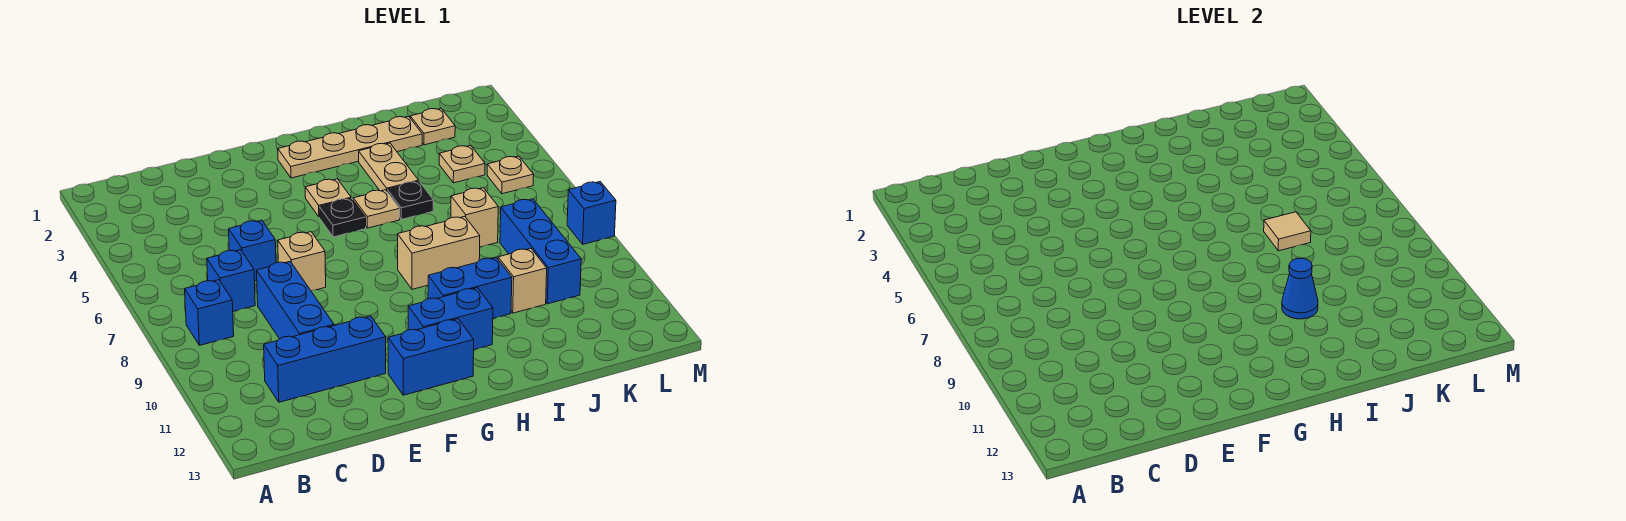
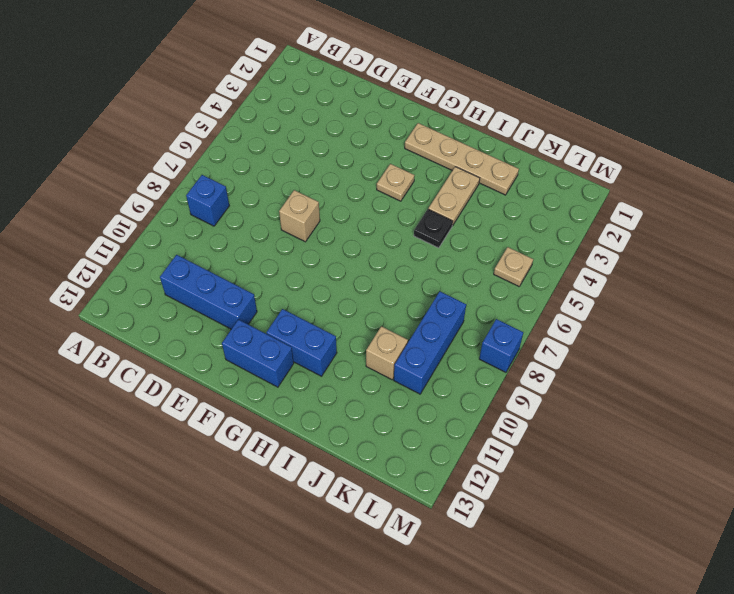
none -> blue brick C7 level 1
none -> blue brick D6 level 1
none -> blue brick D8:D10 level 1

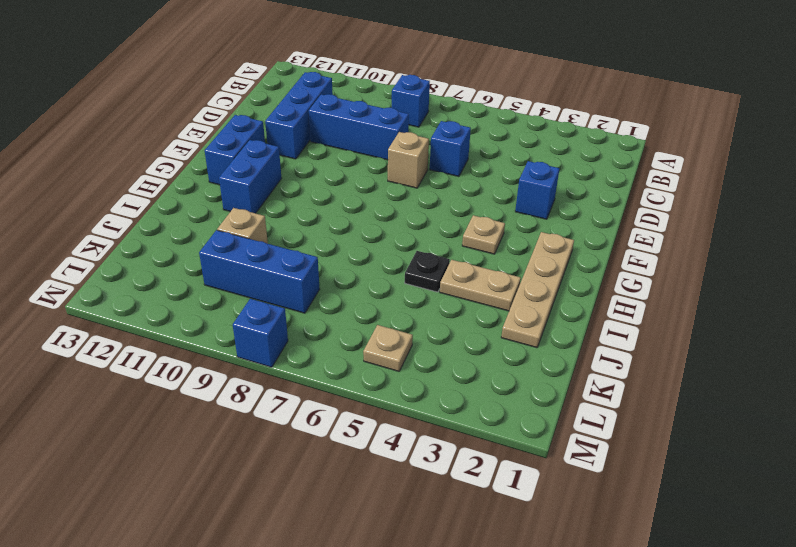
blue brick E3 level 1 -> blue brick C7 level 1
none -> black plate G5 level 1
none -> tan plate H5 level 1
none -> tan brick H8:I8 level 1

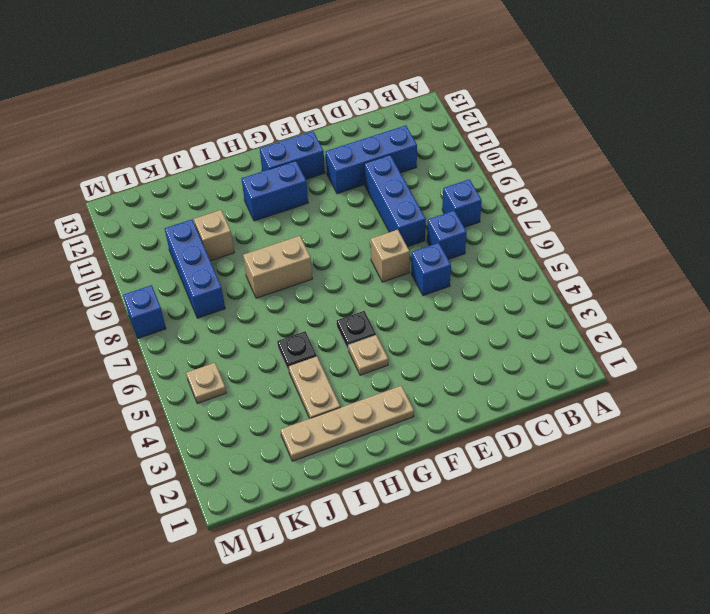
none -> tan plate H5 level 1
none -> blue brick H10:I10 level 1
none -> tan brick J7 level 1

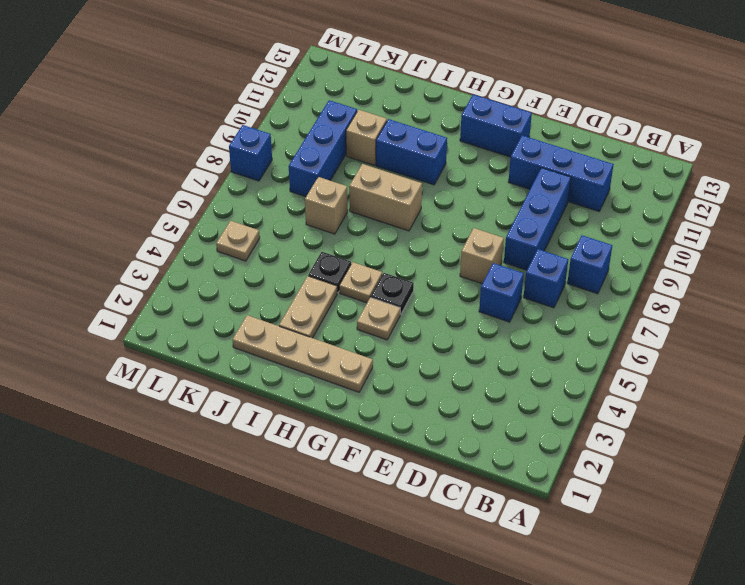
none -> blue brick G11:H11 level 1
none -> tan plate K2 level 1
none -> tan plate K4 level 1

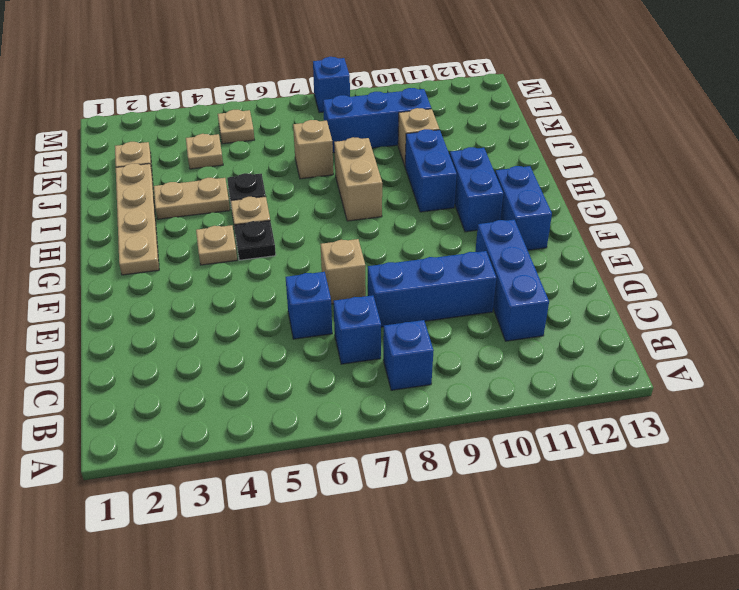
none -> blue cone I10 level 2
none -> tan tile J7 level 2

